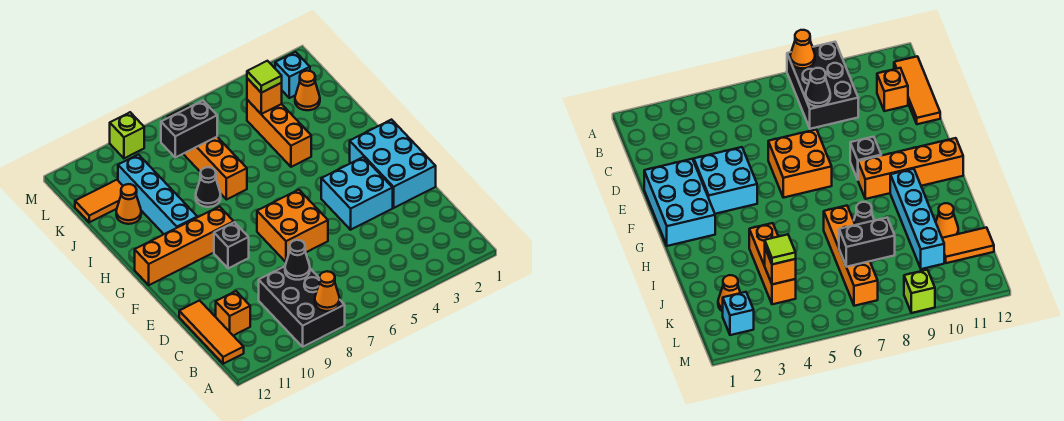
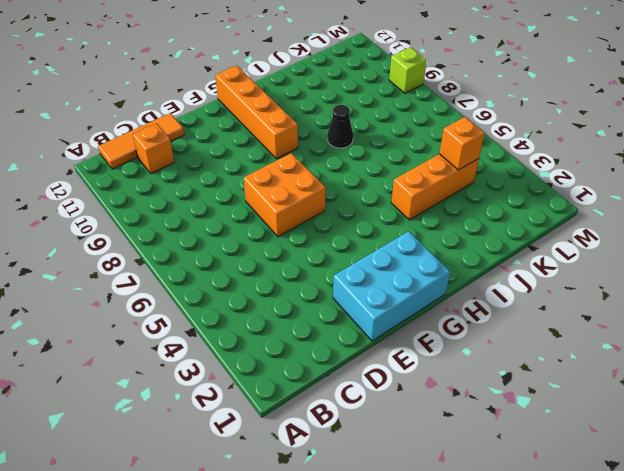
none -> black brick A8:C9 level 1
none -> cyan brick E3:F4 level 1
none -> black brick F9 level 1

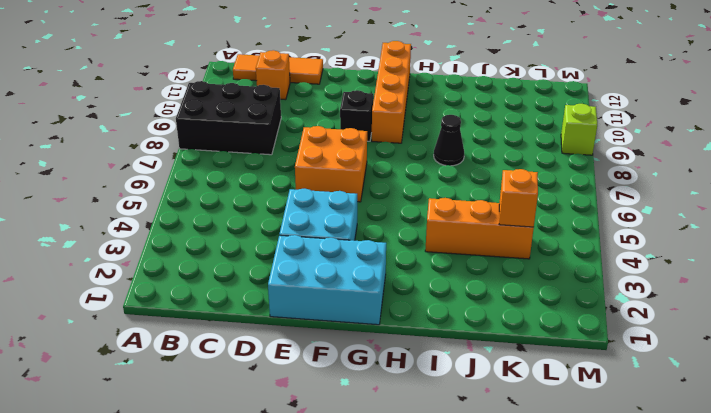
none -> cyan brick H10:K10 level 1
none -> orange brick I7:L7 level 1
none -> orange cone J11 level 1

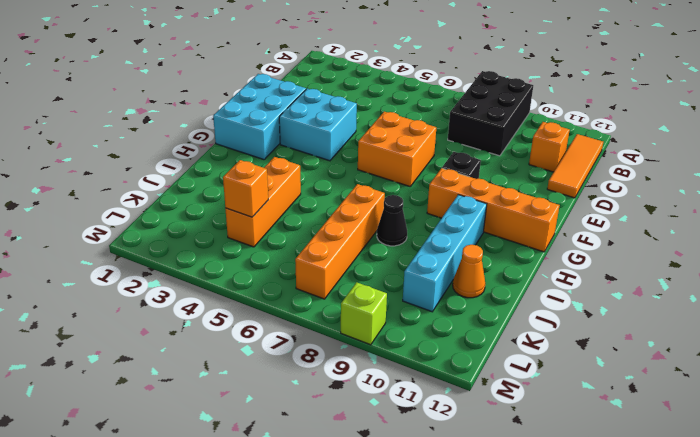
none -> orange cone K2 level 1
none -> orange tile K11:K12 level 1
none -> cyan brick L2 level 1

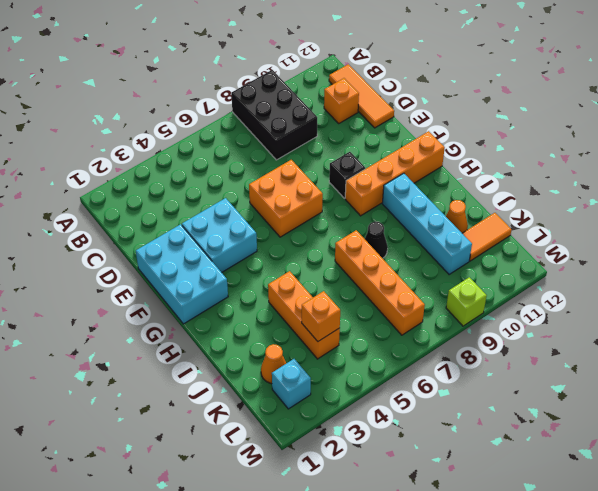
none -> orange cone A8 level 2
none -> black cone C8 level 2
none -> black brick K7:K8 level 2

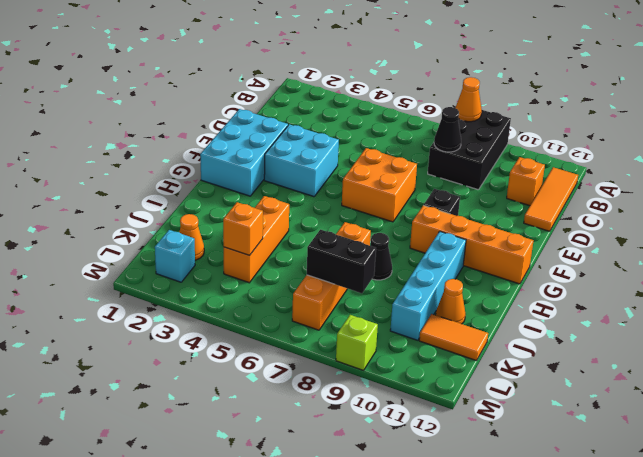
none -> lime tile K4 level 3

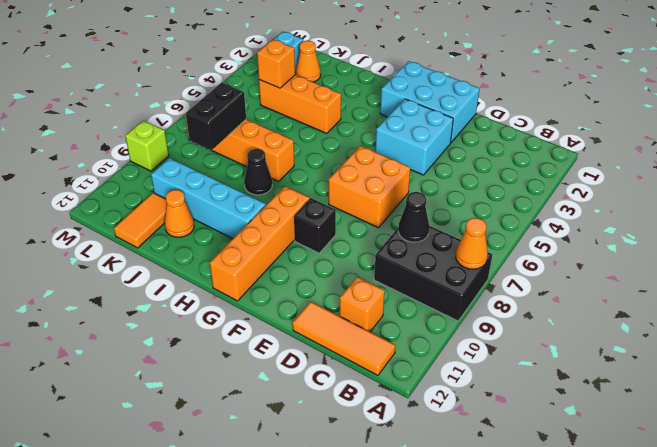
none -> lime tile K4 level 3

